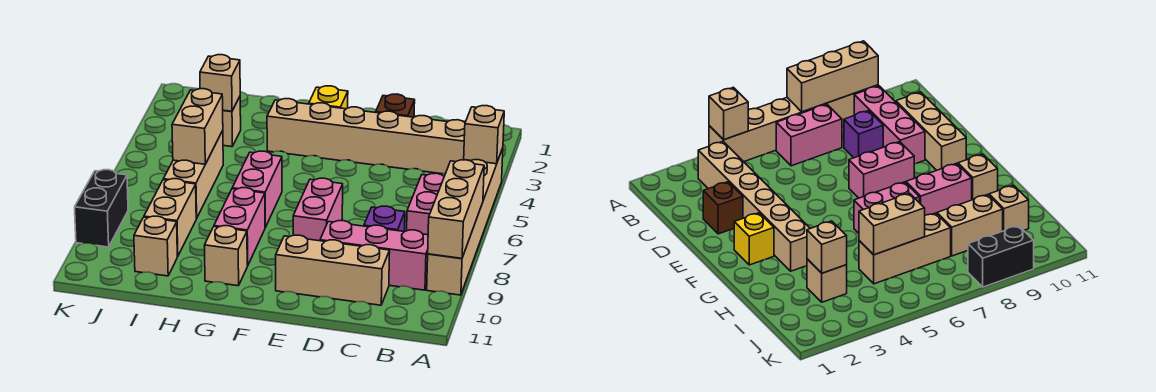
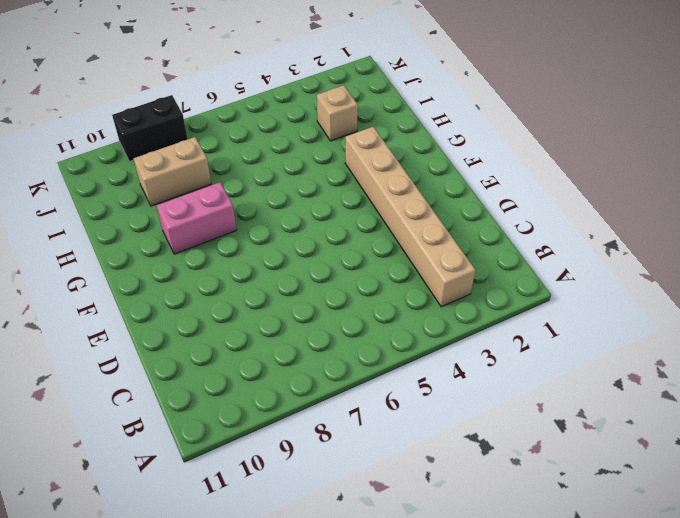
none -> tan brick A4:A9 level 1
none -> pink brick B6:B7 level 1
none -> pink brick B9:D9 level 1

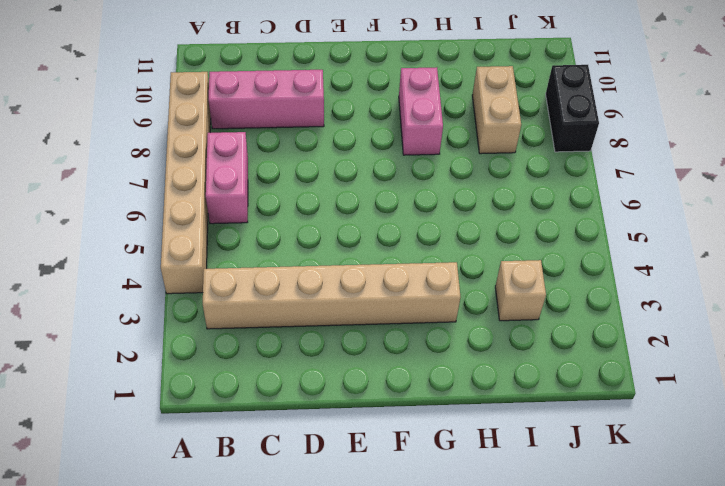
none -> purple brick C8 level 1
none -> tan brick C10:E10 level 1
none -> brown brick D2 level 1

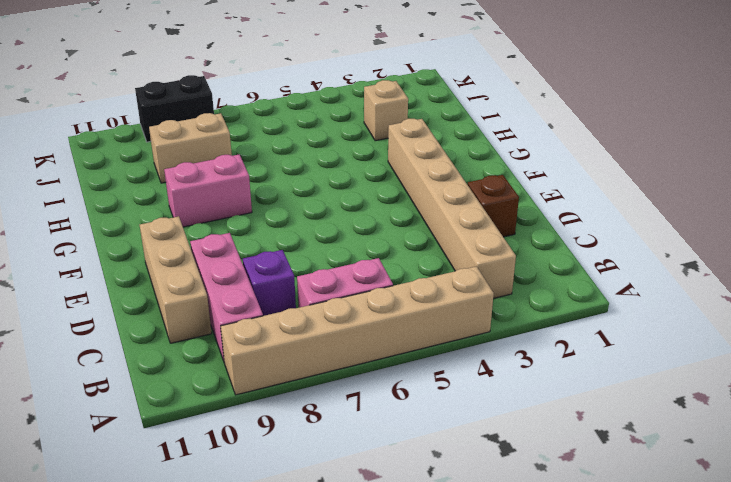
none -> pink brick E7:E8 level 1
none -> yellow brick F2 level 1
none -> pink brick G6:G7 level 1

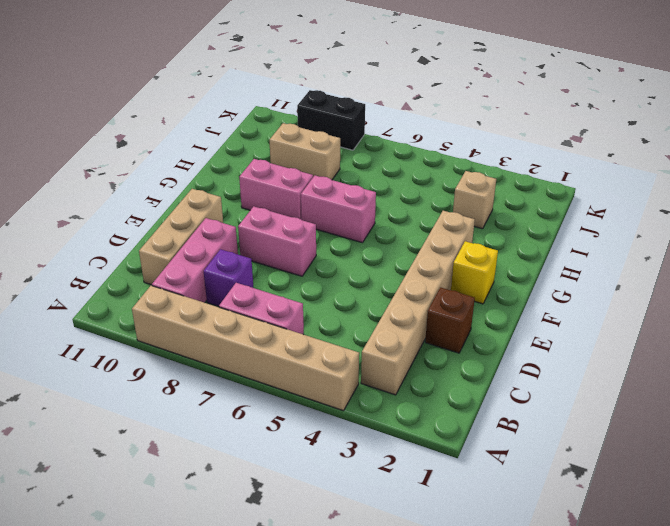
none -> tan brick G10 level 1
none -> tan brick I5:I7 level 1
none -> tan brick I10 level 1

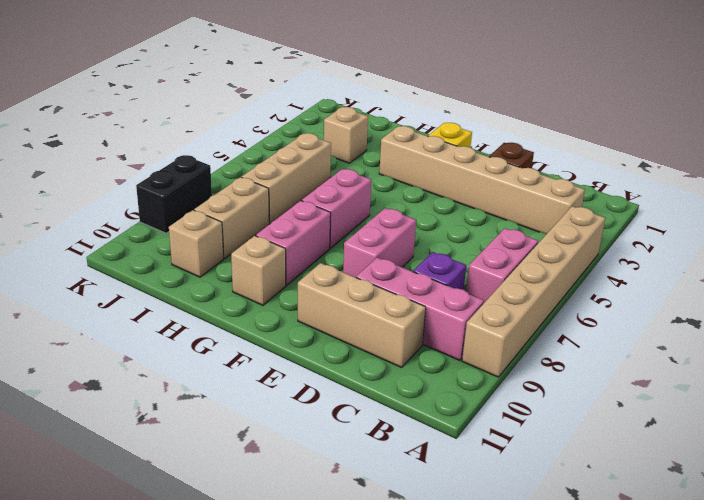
none -> tan brick A4 level 2
none -> tan brick A7:A9 level 2
none -> tan brick I3 level 2

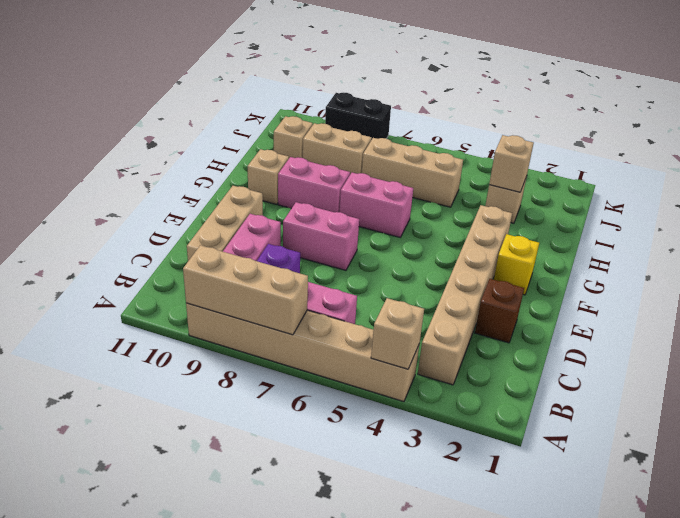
none -> tan brick I5:I6 level 2

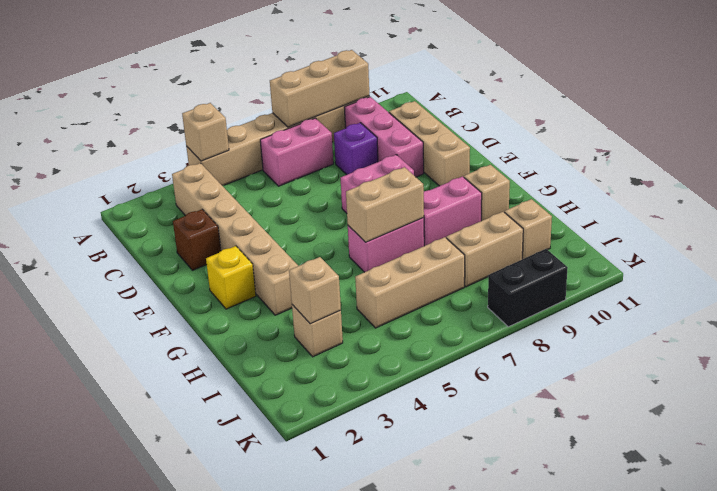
tan brick G6:G7 level 2 -> tan brick I5:I6 level 2

